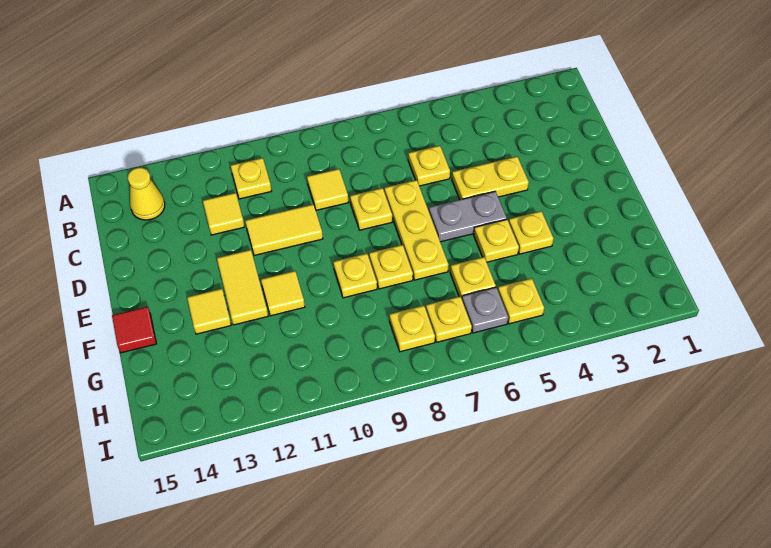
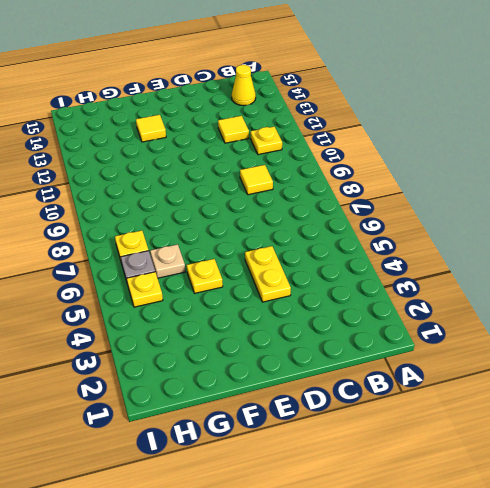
tan plate G6 level 1 -> yellow plate G6 level 1
none -> yellow plate C6 level 1
none -> yellow plate D7:F7 level 1
none -> yellow plate D8 level 1

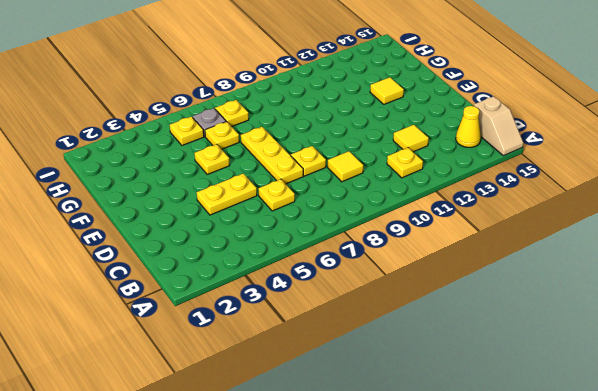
tan slope A15:B15 level 1 top B -> none
none -> yellow tile D10:D11 level 1
none -> grey plate E5:E6 level 1
none -> yellow tile E12:F12 level 1

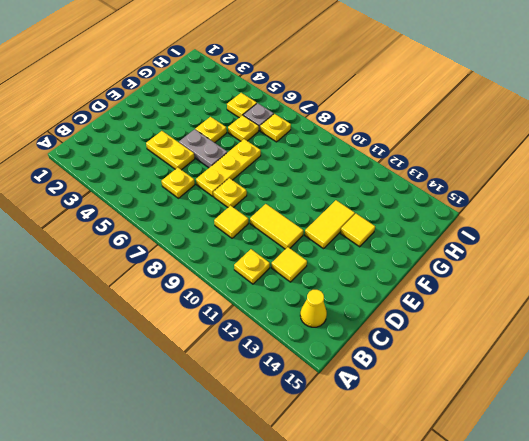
none -> yellow plate F4 level 1
none -> yellow plate F8 level 1
none -> yellow plate F9 level 1

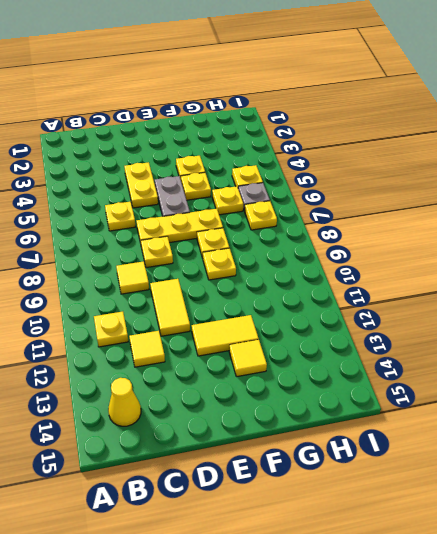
none -> yellow tile F11 level 1
none -> red tile F15 level 1
none -> yellow plate H8 level 1

